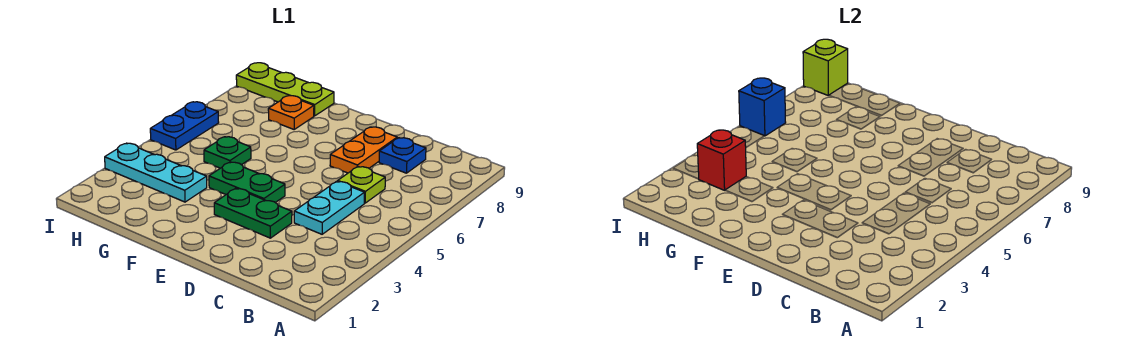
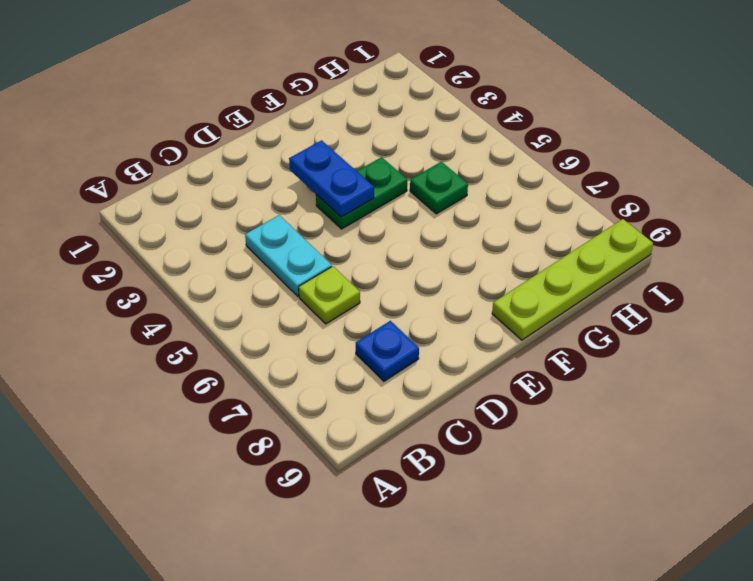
blue plate E3:E4 level 2 -> blue plate I5:I6 level 1
lime plate F9:I9 level 1 -> lime plate G9:I9 level 1
none -> green plate D3:E3 level 1
none -> orange plate D7:D8 level 1
none -> cyan plate G3:I3 level 1

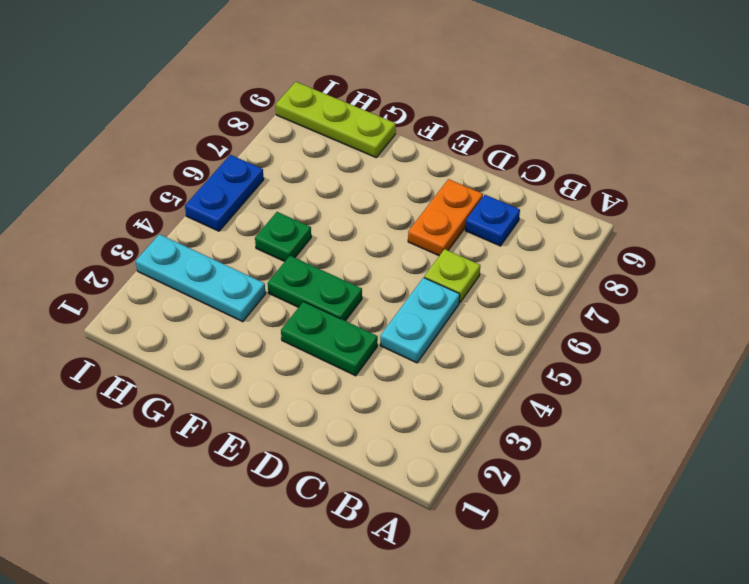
none -> orange plate G8 level 1
none -> red brick H3 level 2
none -> blue brick I6 level 2

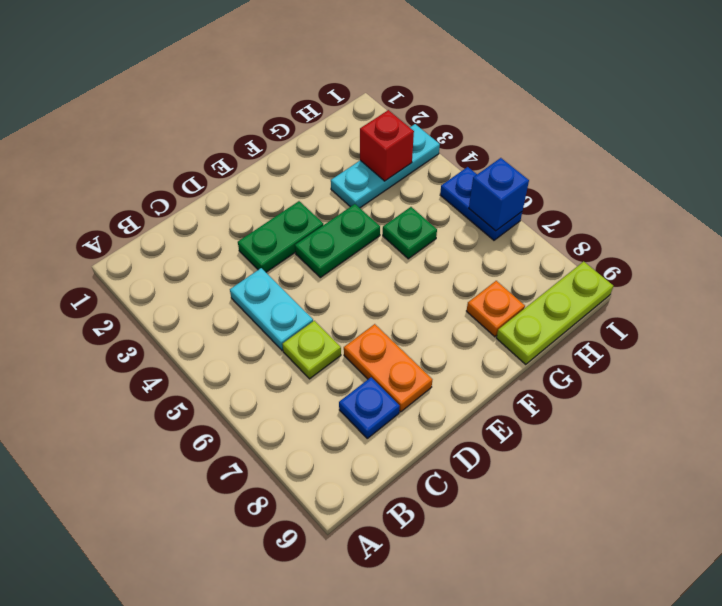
none -> lime brick I9 level 2

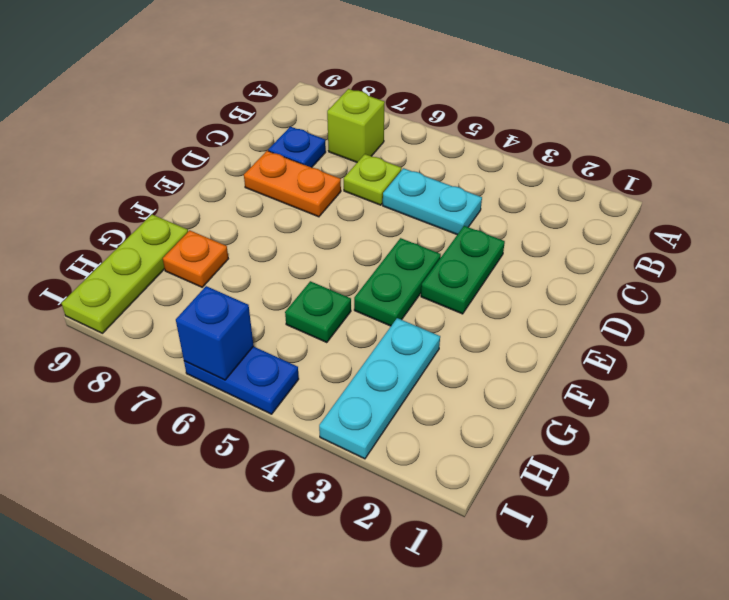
lime brick B7 level 1 -> lime brick I9 level 2
none -> red brick H3 level 2

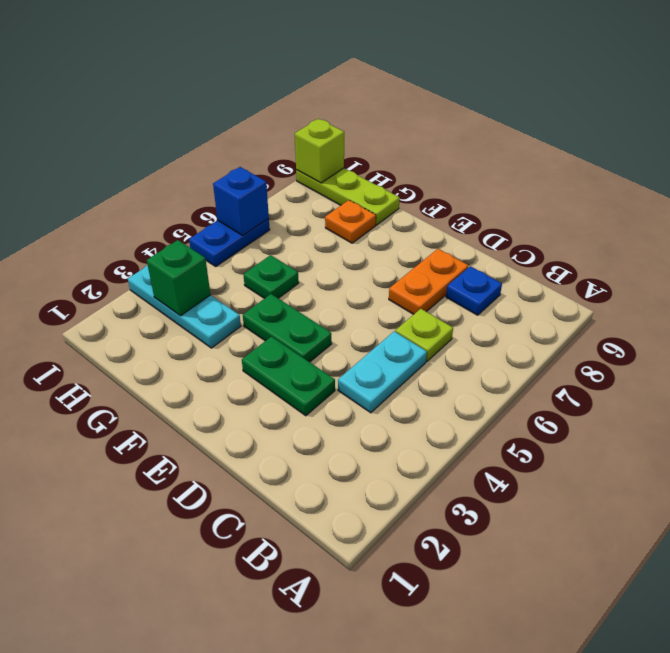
green brick H3 level 2 -> red brick H3 level 2

